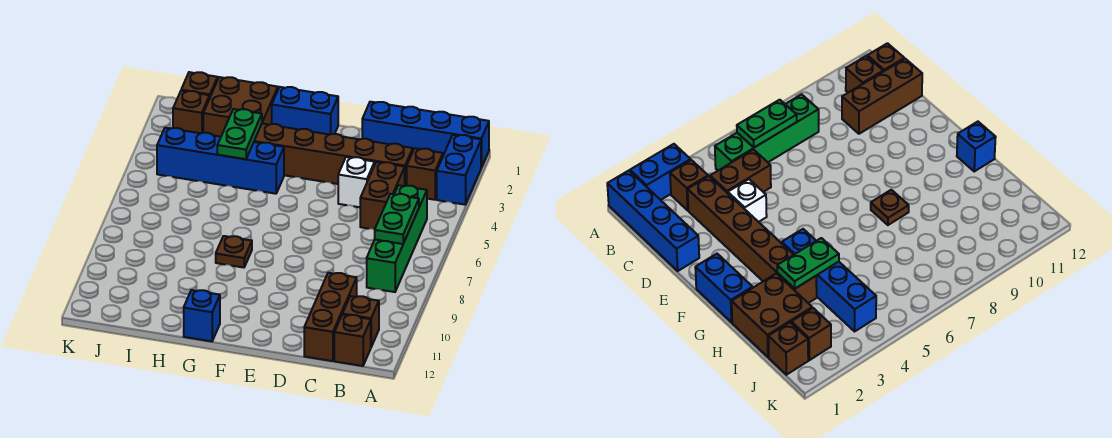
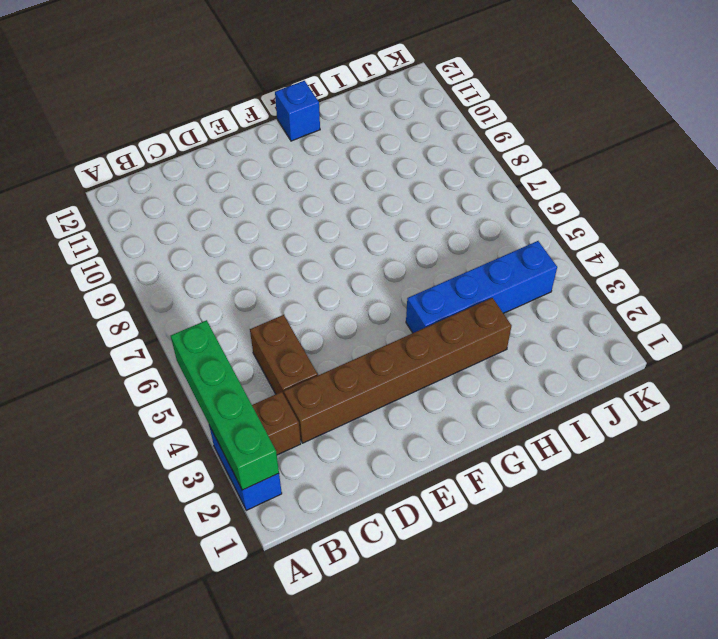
green brick A2:A5 level 2 -> green brick B5:B8 level 1
none -> blue brick A1:D1 level 1
none -> brown brick B11 level 1
none -> brown brick B12 level 1

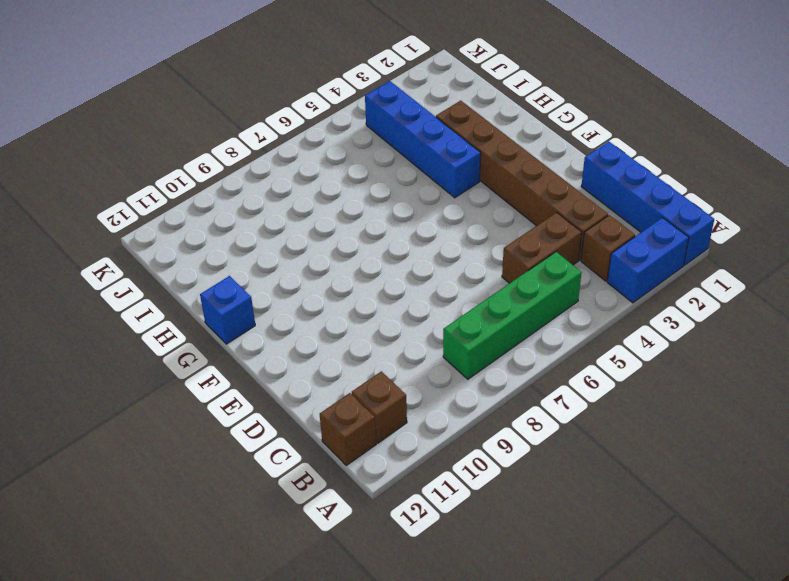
none -> brown brick C10:C12 level 1
none -> white brick D4 level 1
none -> blue brick F1:G1 level 1

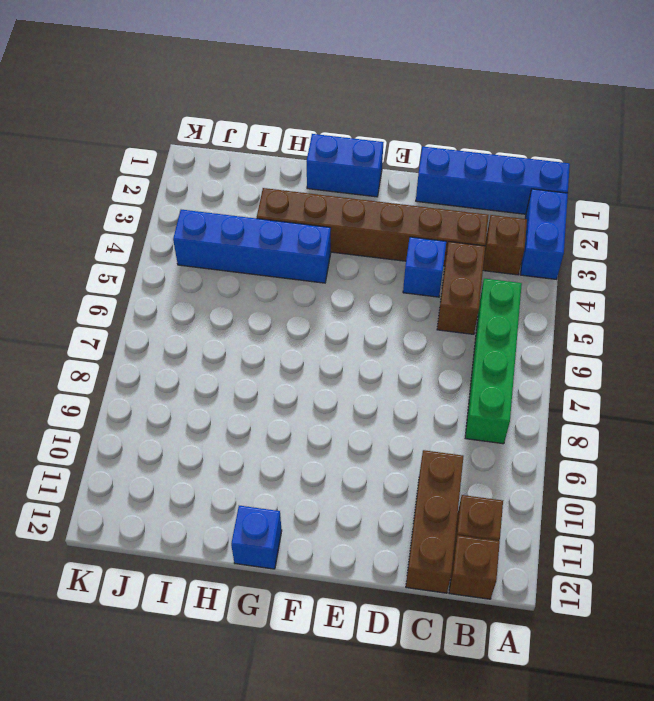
blue brick D4 level 1 -> white brick D4 level 1
none -> brown plate G8 level 1
none -> brown brick H1:I2 level 1
none -> brown brick J1 level 1

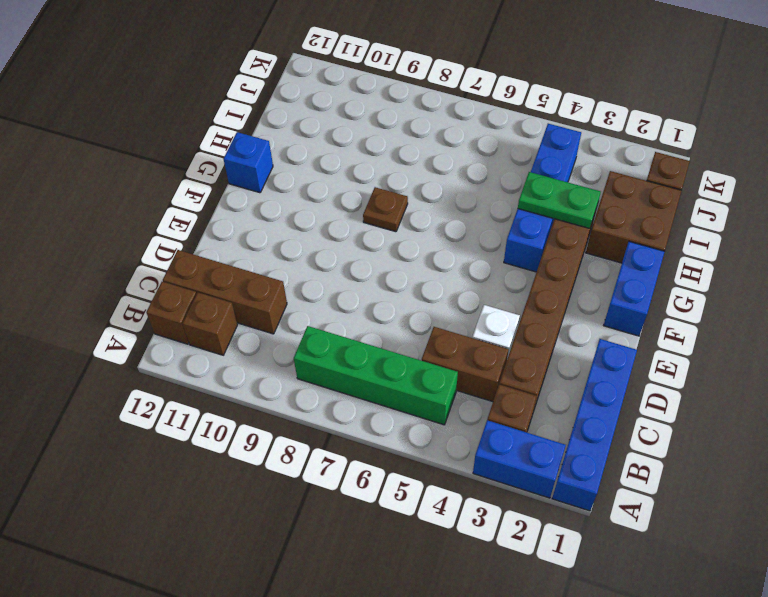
none -> brown brick J2 level 1
none -> green plate B6:B7 level 2

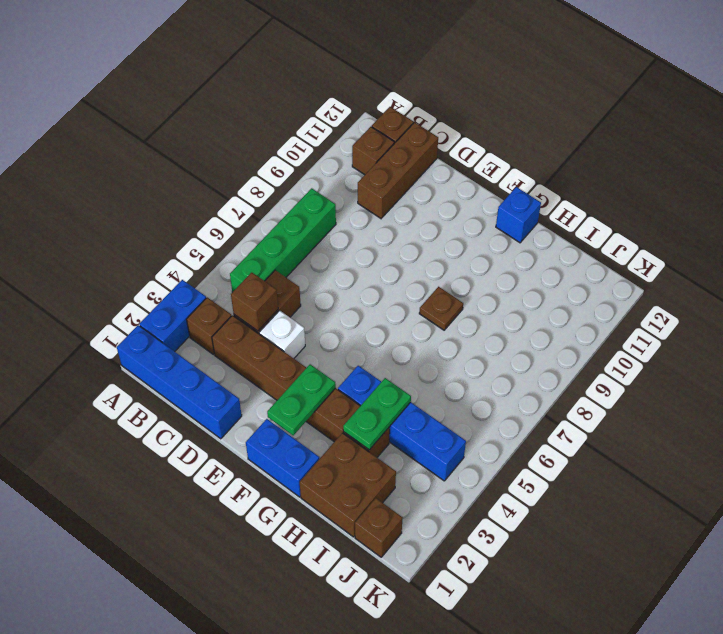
brown brick C4 level 2 -> brown brick J2 level 1
green plate F2:F3 level 2 -> green plate B6:B7 level 2

